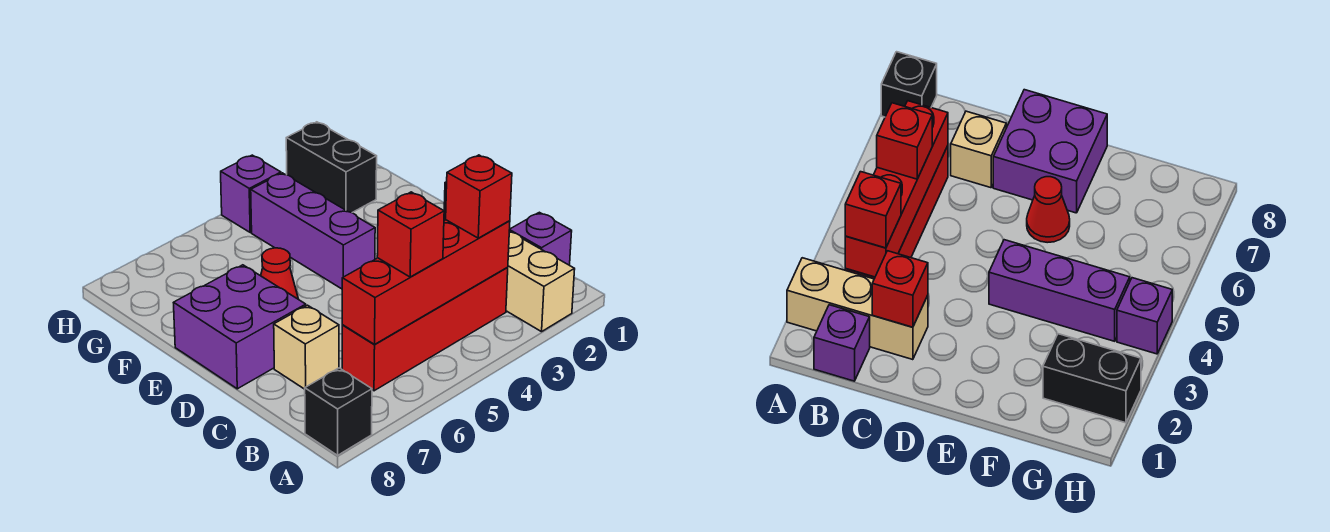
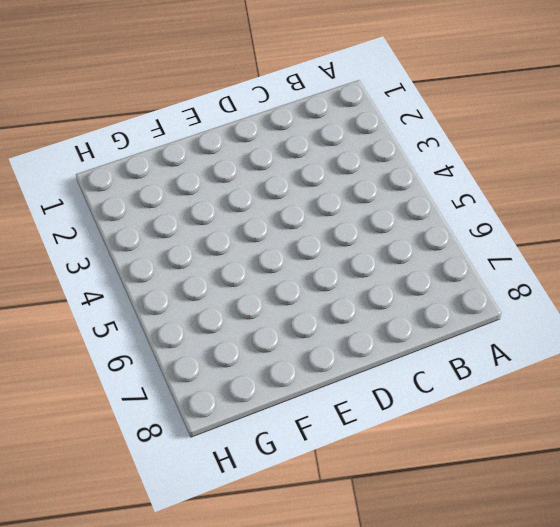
none -> tan brick A2:C2 level 1
none -> black brick A8 level 1
none -> purple brick B1 level 1

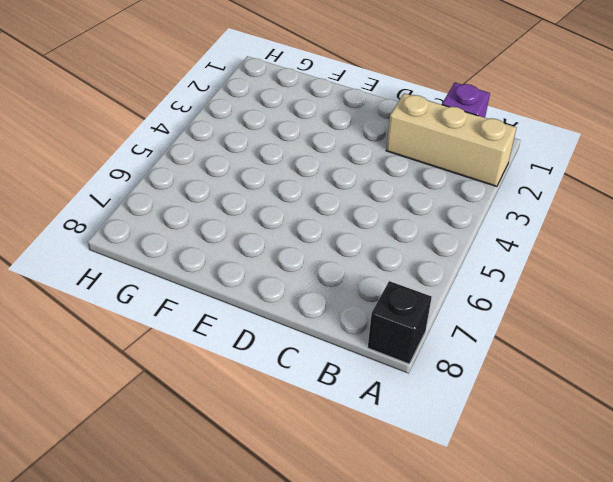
none -> red brick B3:B6 level 1
none -> tan brick C7 level 1
none -> purple brick D7:E8 level 1

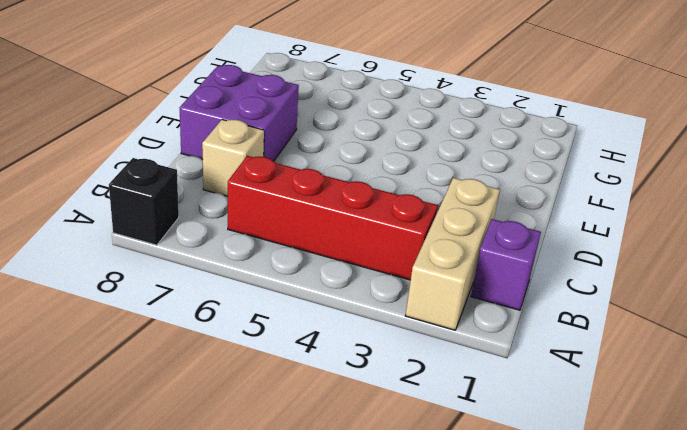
none -> purple brick E4:G4 level 1
none -> red cone E6 level 1
none -> black brick G2:H2 level 1

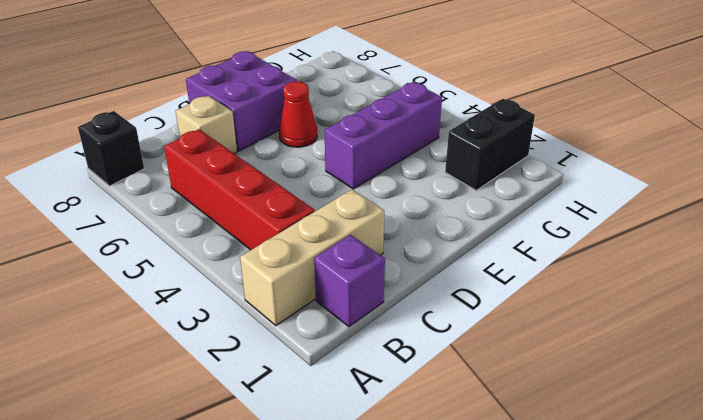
none -> purple brick H4 level 1
none -> red brick B3:B6 level 2
none -> red brick C2 level 2

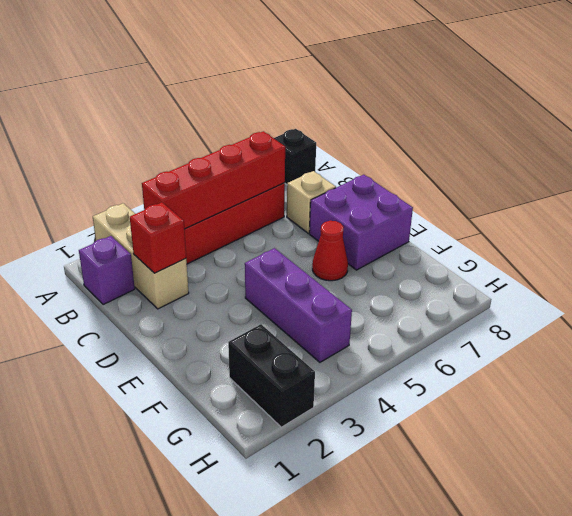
none -> purple brick H4 level 1
none -> red brick B3 level 3
none -> red brick B5 level 3

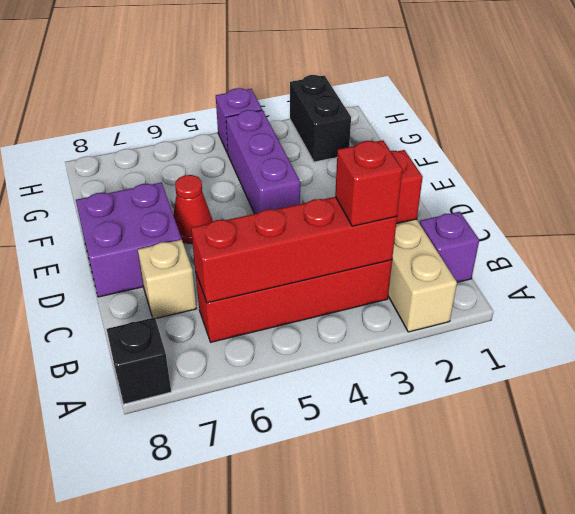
none -> red brick B5 level 3

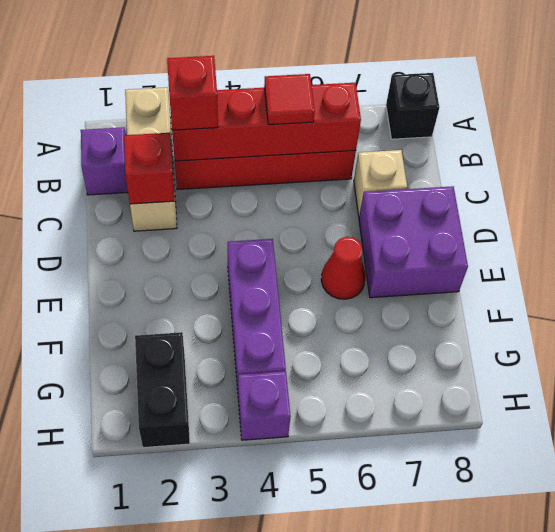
red tile B5 level 3 -> red brick B5 level 3

